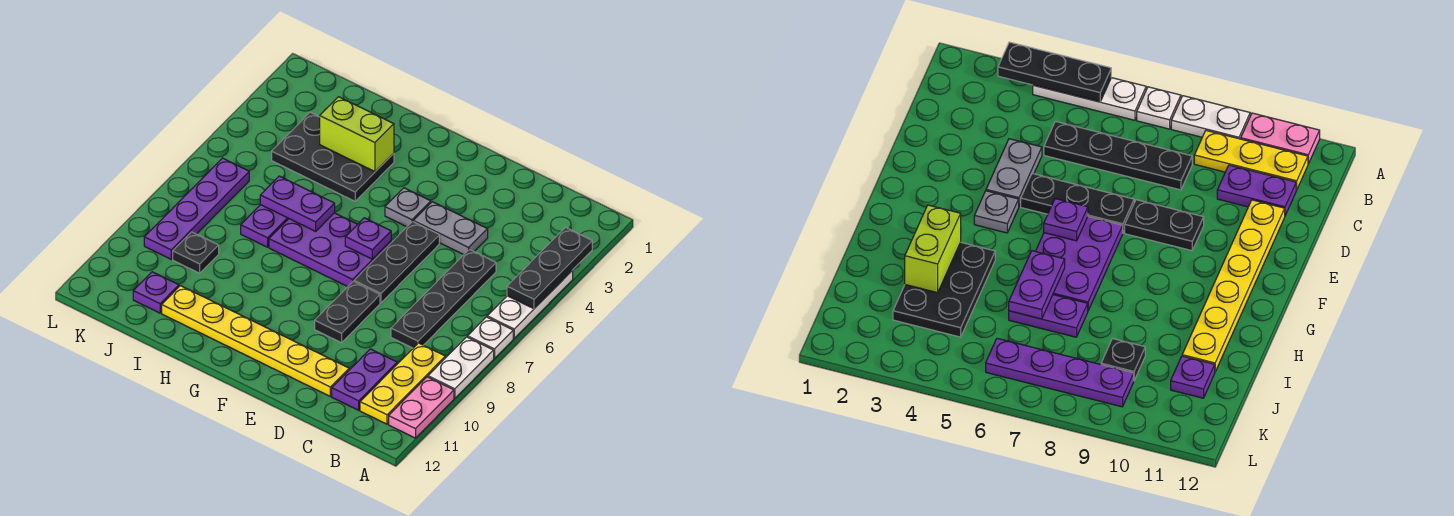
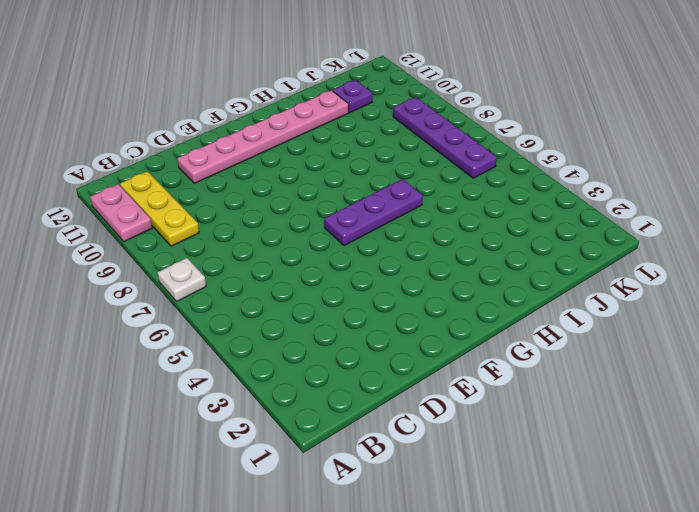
pink plate D11:I11 level 1 -> yellow plate D11:I11 level 1
purple plate F6:H6 level 1 -> purple plate F6:H7 level 1
none -> white plate A4:A6 level 1
none -> white plate A8:A9 level 1
none -> black plate C5:C8 level 1

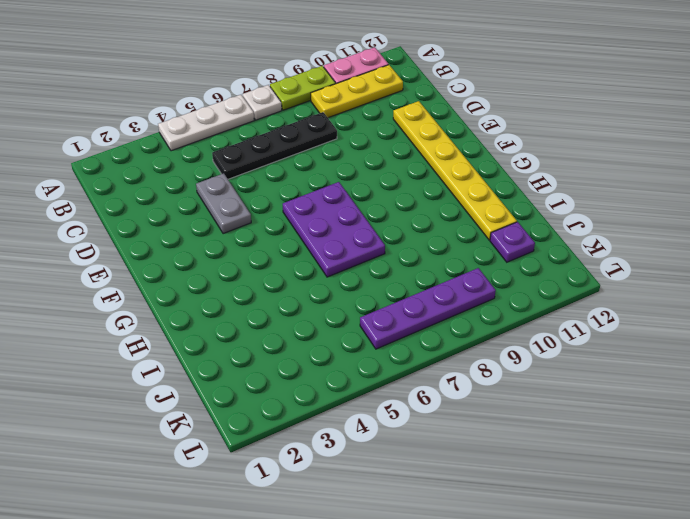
lime plate A8:A9 level 1 -> white plate A8:A9 level 1
none -> purple plate C10:C11 level 1
none -> black plate E5:E7 level 1
none -> black plate E8:E9 level 1

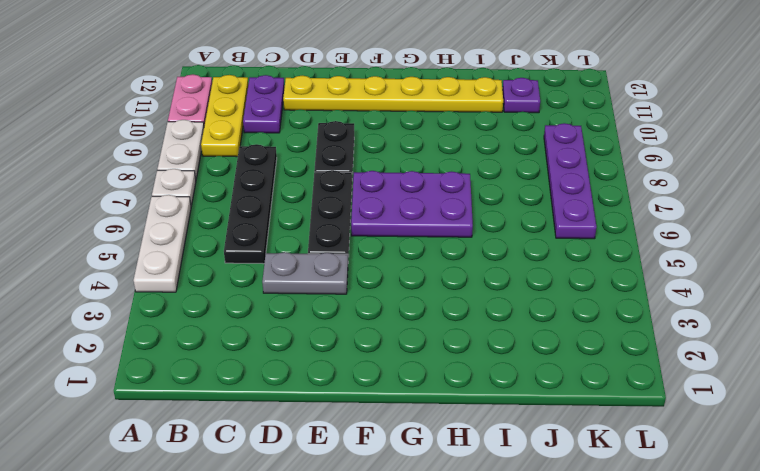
none -> grey plate F4 level 1
none -> black plate H3:J4 level 1
none -> purple plate I6:I7 level 1

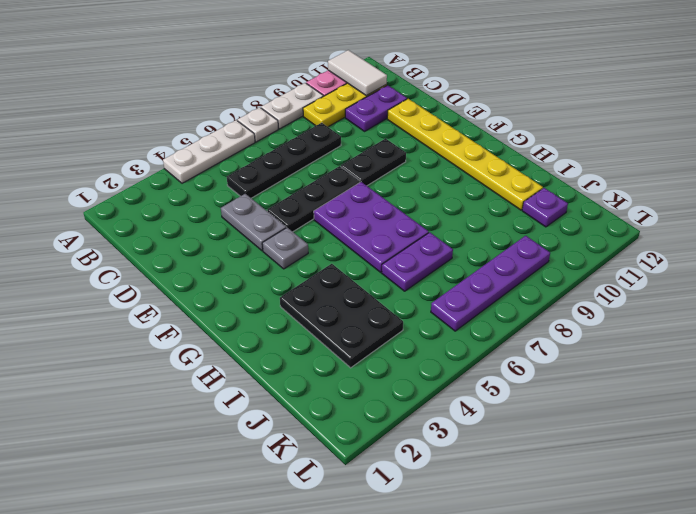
white tile A11:B11 level 2 -> none
none -> black plate J9 level 1
none -> black plate A3:A5 level 2
none -> purple plate F6 level 2

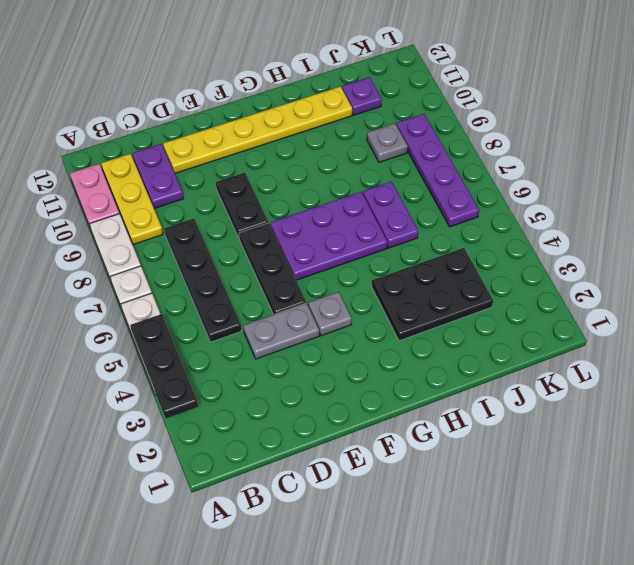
grey plate J9 level 1 -> black plate J9 level 1
none -> purple plate F6 level 2
none -> lime brick H3:I3 level 2
none -> purple plate H6:I6 level 2

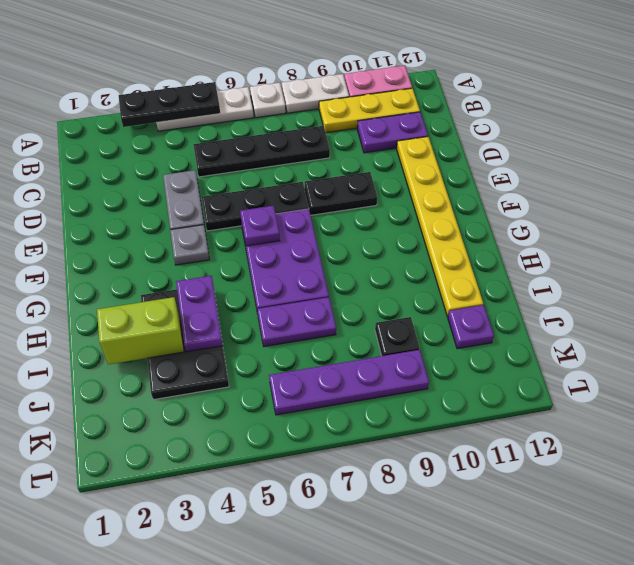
purple plate H4:I4 level 2 -> purple plate H6:I6 level 2
lime brick I2:I3 level 2 -> lime brick H3:I3 level 2

